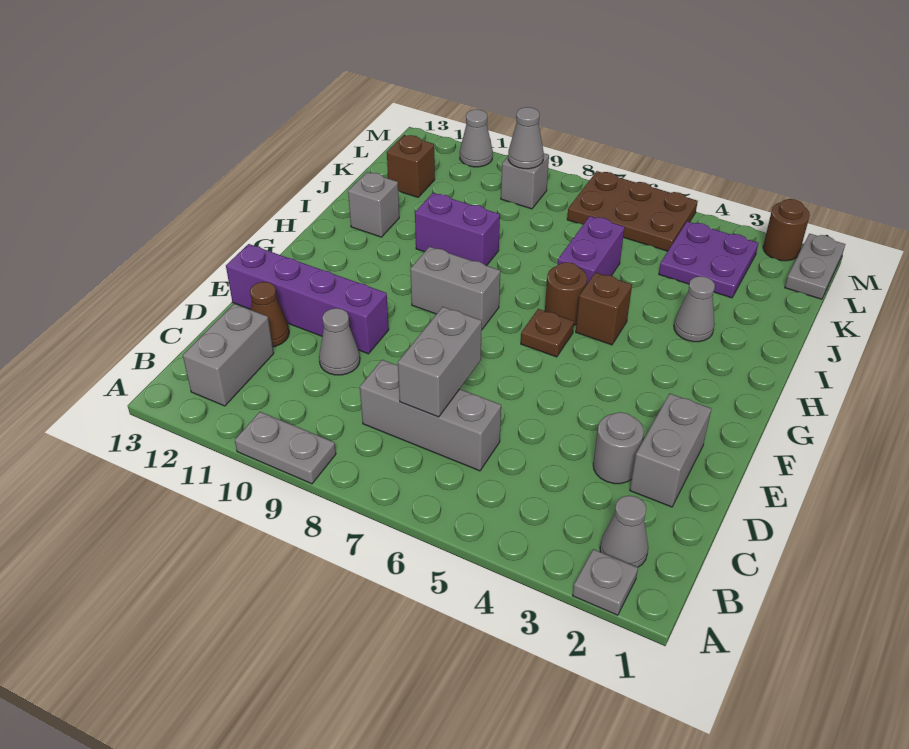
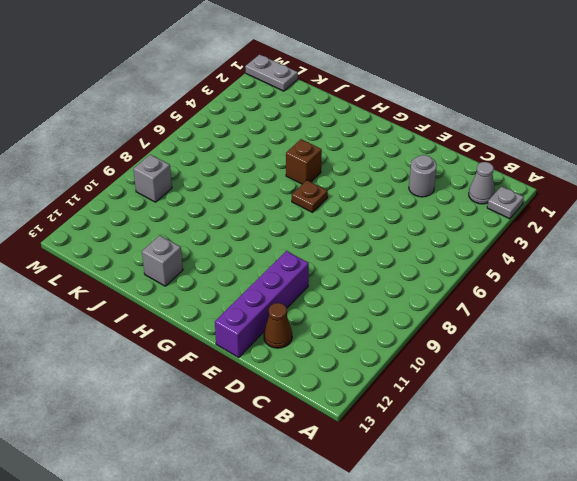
none -> grey plate A9:A10 level 1
none -> grey brick B12:C12 level 1
none -> grey brick C6:C8 level 1

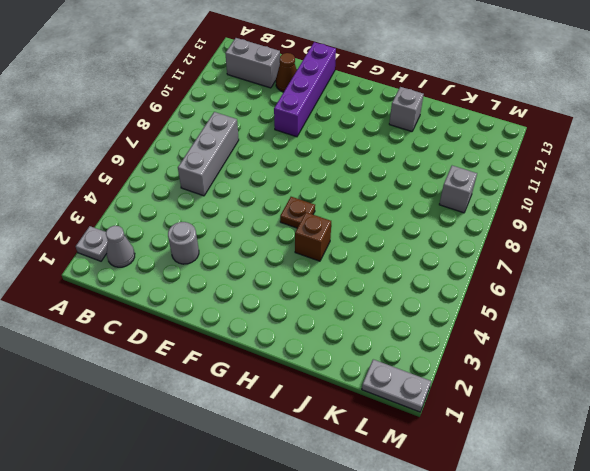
none -> grey plate A9:A10 level 1
none -> grey brick D2:E2 level 1
none -> grey cone D10 level 1

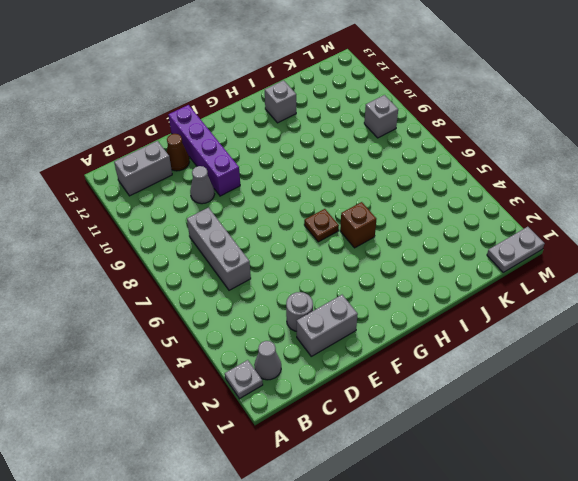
none -> grey plate A9:A10 level 1
none -> grey brick G8:G9 level 1
none -> brown round brick H6 level 1

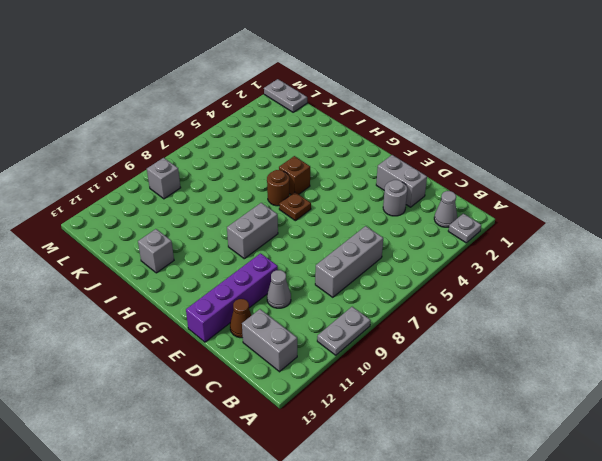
none -> grey cone I3 level 1
none -> purple brick I6:J6 level 1
none -> purple brick I9:I10 level 1

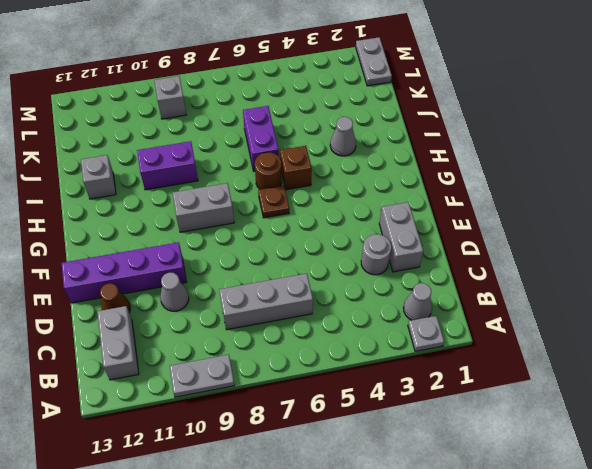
none -> purple plate K3:L4 level 1
none -> brown brick K12 level 1
none -> brown plate L5:M7 level 1

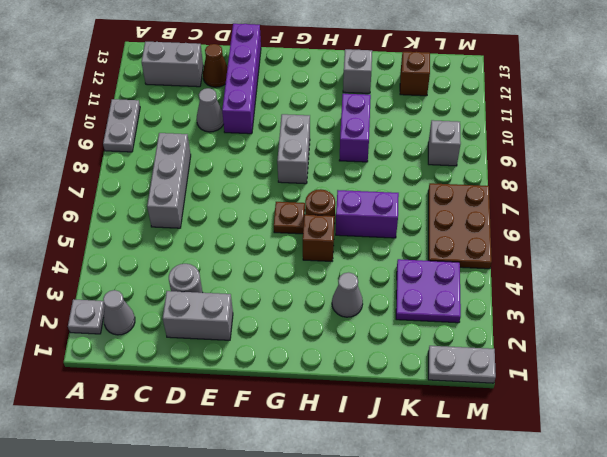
none -> brown round brick M2 level 1
none -> grey cone M11 level 1
none -> grey brick C7:D7 level 2

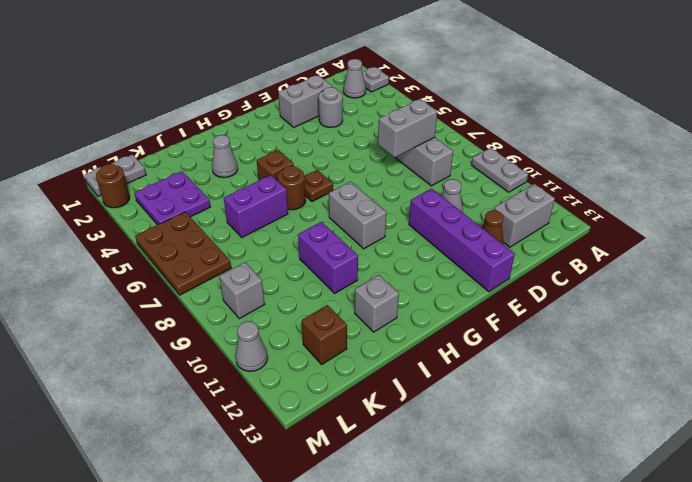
none -> grey cone L9 level 2

